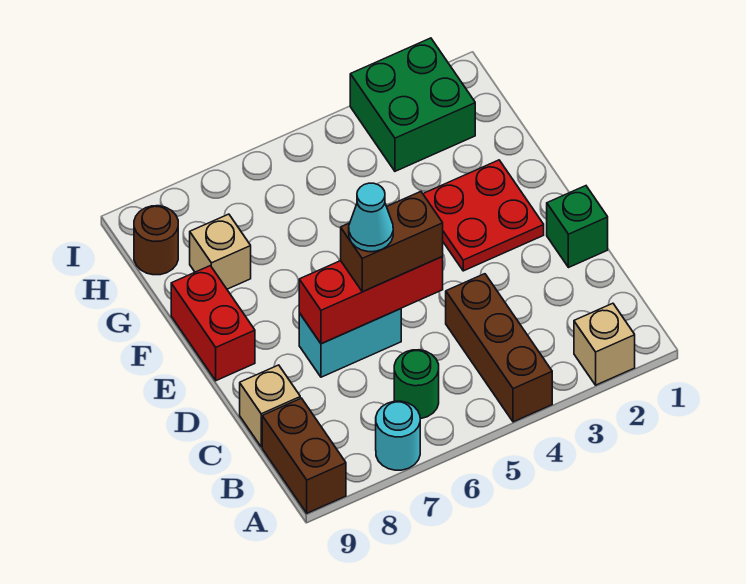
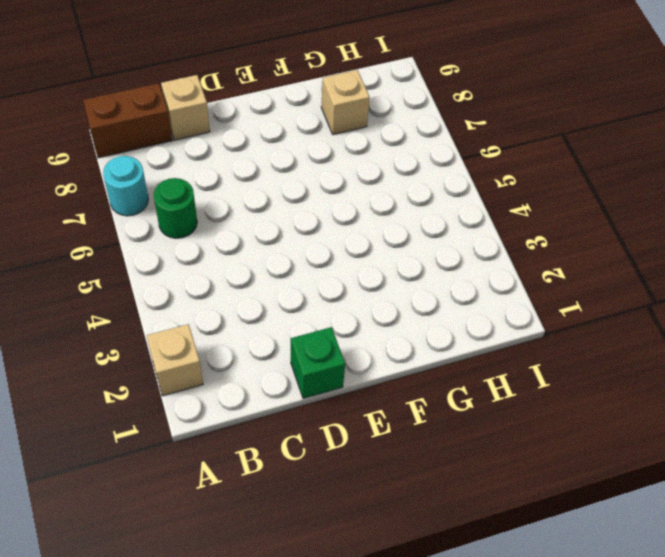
none -> brown brick A4:C4 level 1
none -> cyan brick D6:D7 level 1
none -> red plate E2:F3 level 1

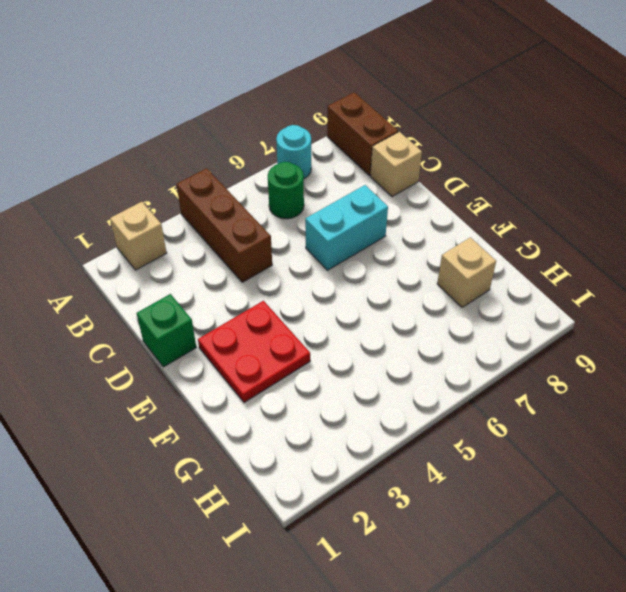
none -> red brick E9:F9 level 1
none -> green brick H2:I3 level 1
none -> brown round brick H9 level 1

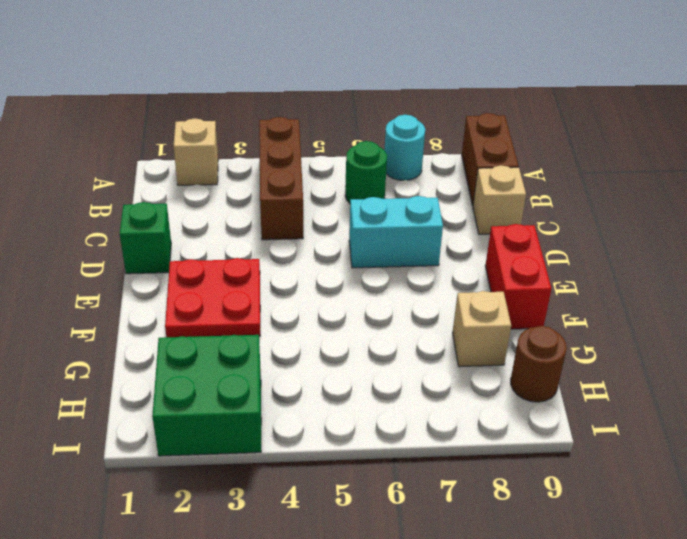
none -> red brick D5:D7 level 2
none -> brown brick D5:D6 level 3
none -> cyan cone D6 level 4

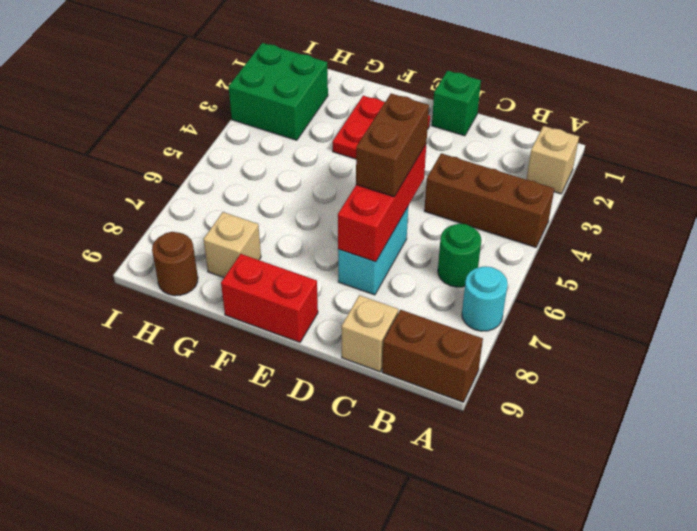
none -> cyan cone D6 level 4

